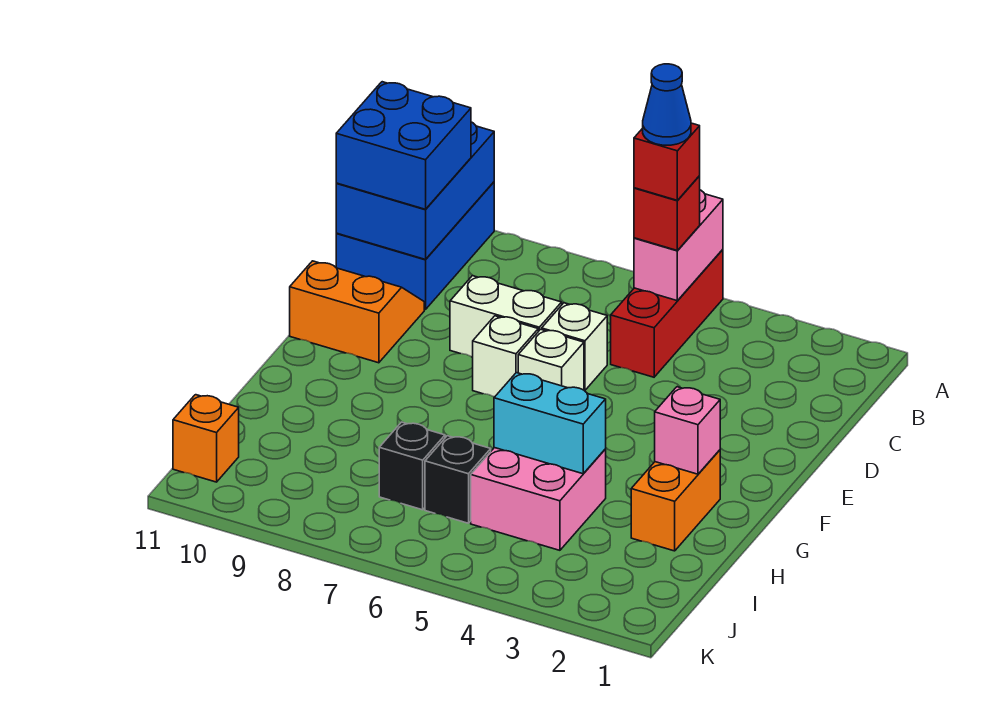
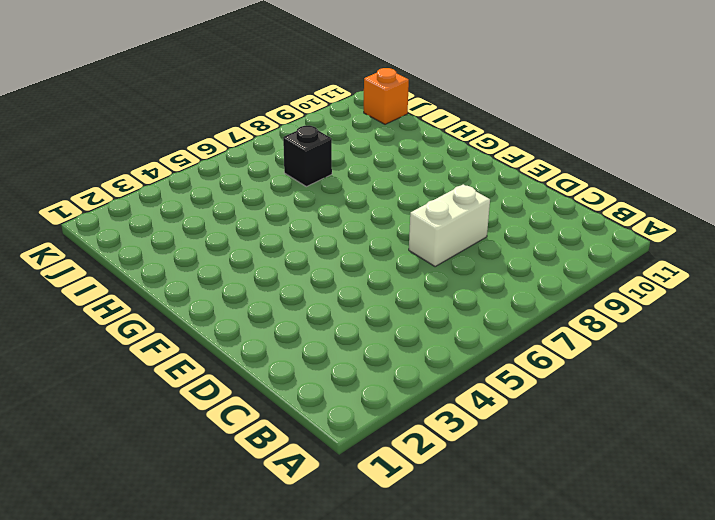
none -> red brick A5:C5 level 1
none -> blue brick A10:C11 level 1
none -> white brick D6 level 1

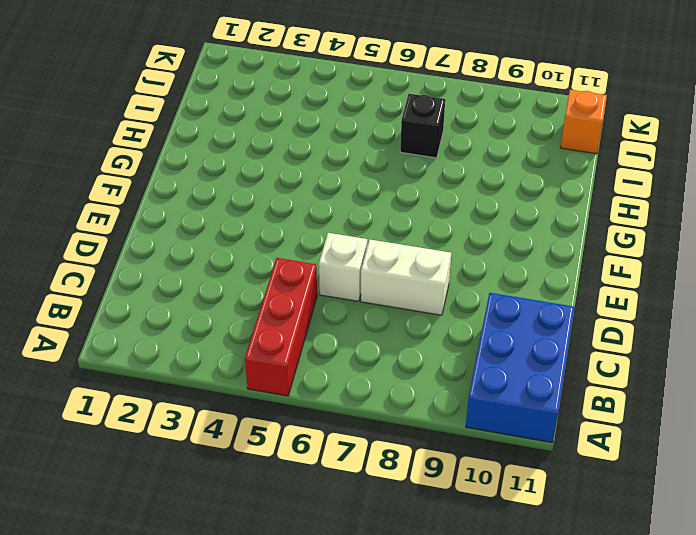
none -> orange slope D10:E11 level 1 top E
none -> white brick E6 level 1
none -> white brick E7 level 1

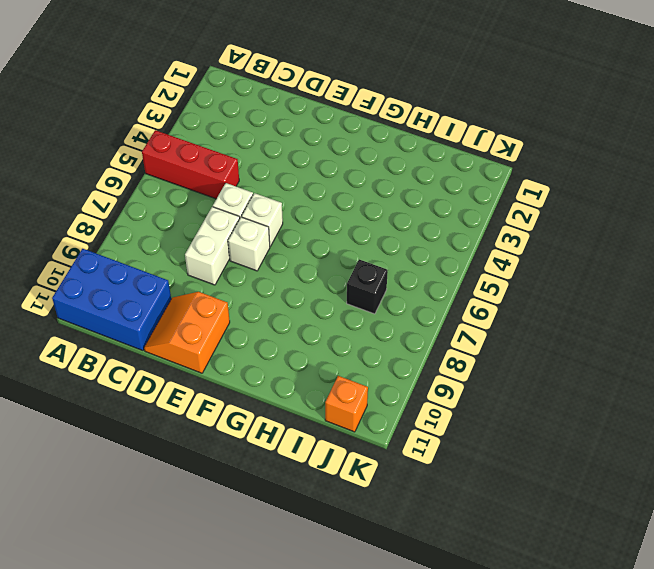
none -> orange brick G2:H2 level 1
none -> pink brick H4:I5 level 1
none -> black brick I6 level 1

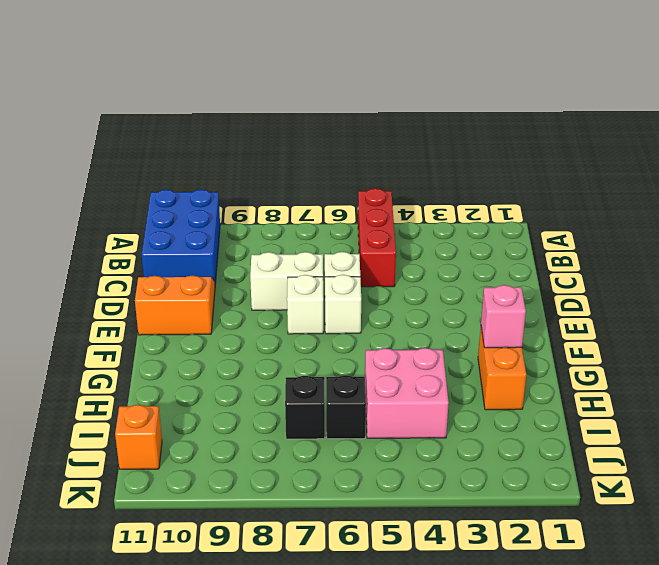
none -> pink brick A5:B5 level 2
none -> blue brick A10:C11 level 2
none -> cyan brick H4:H5 level 2

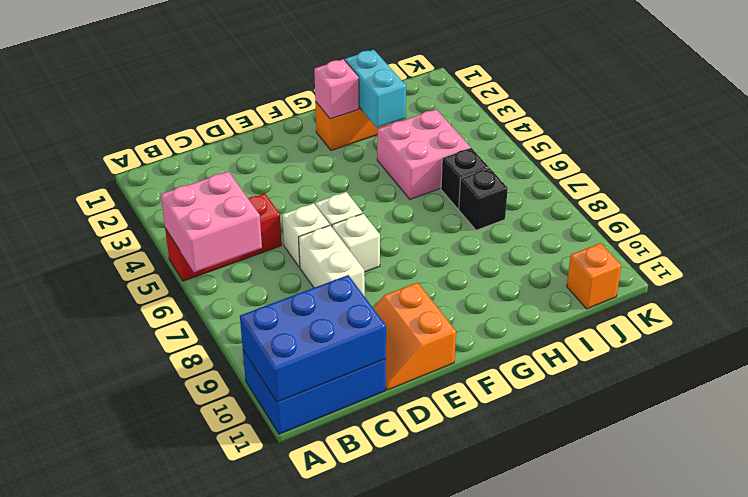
pink brick A5:B6 level 2 -> pink brick A5:B5 level 2
cyan brick H2:H3 level 2 -> cyan brick H4:H5 level 2
none -> red brick B5 level 3
none -> blue brick B10:C11 level 3
none -> red brick B5 level 4

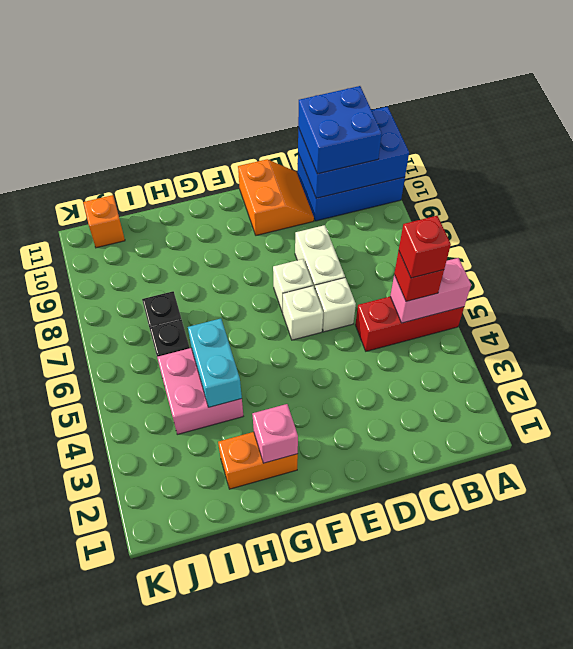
none -> blue cone B5 level 5

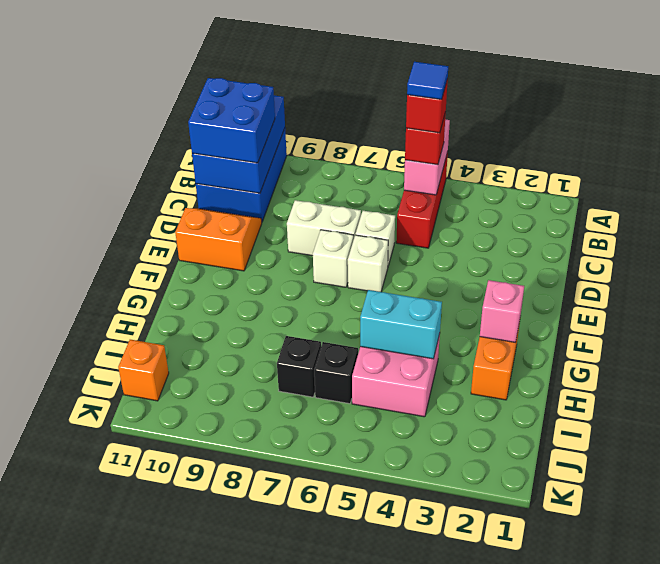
blue tile B5 level 5 -> blue cone B5 level 5

